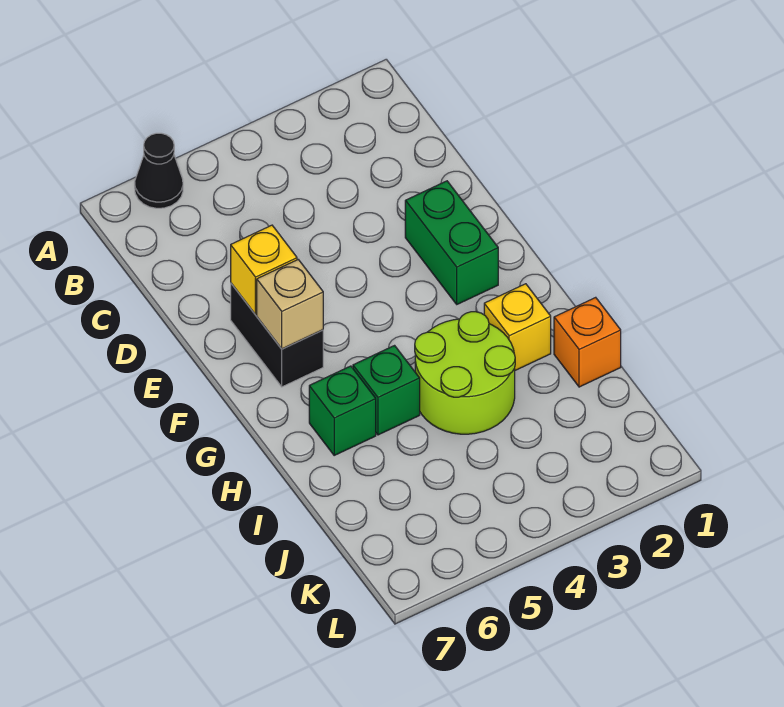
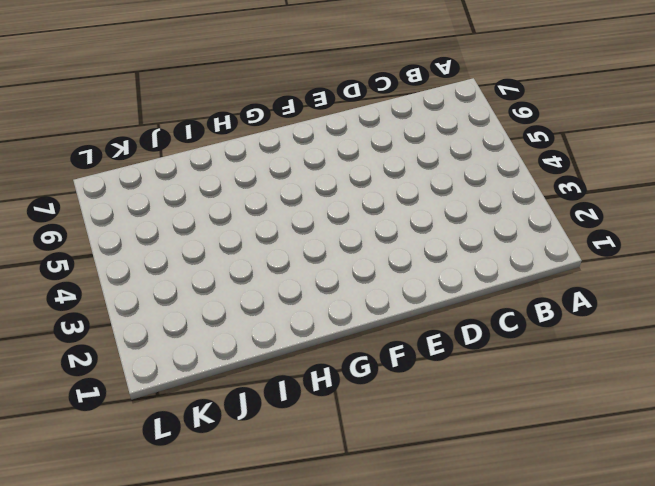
none -> black cone A6 level 1
none -> green brick E2:F2 level 1

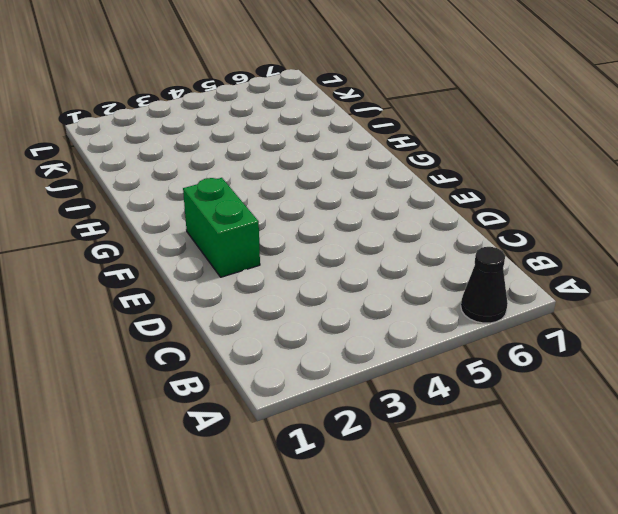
none -> black brick E6:F6 level 1
none -> yellow brick H2 level 1

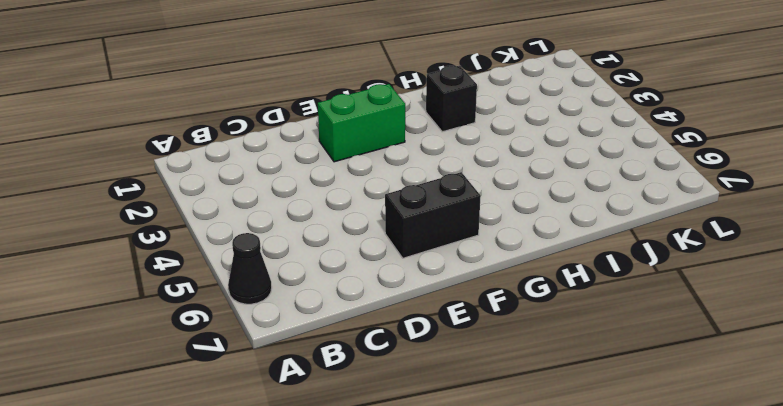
black brick H2 level 1 -> yellow brick H2 level 1
none -> lime round brick H3:I4 level 1
none -> green brick H5 level 1

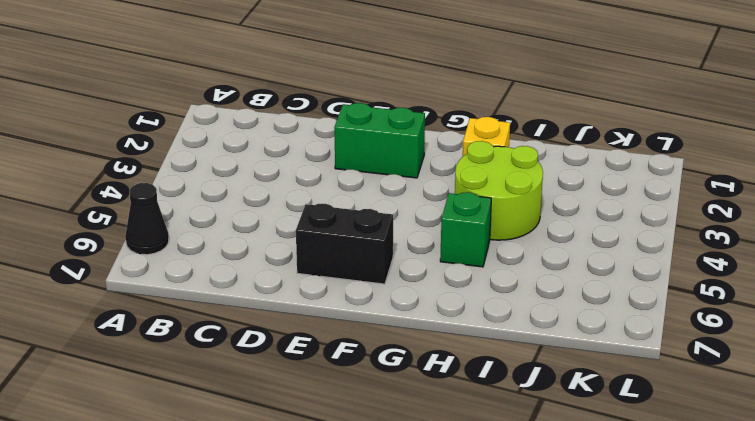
none -> green brick H6 level 1
none -> orange brick I1 level 1

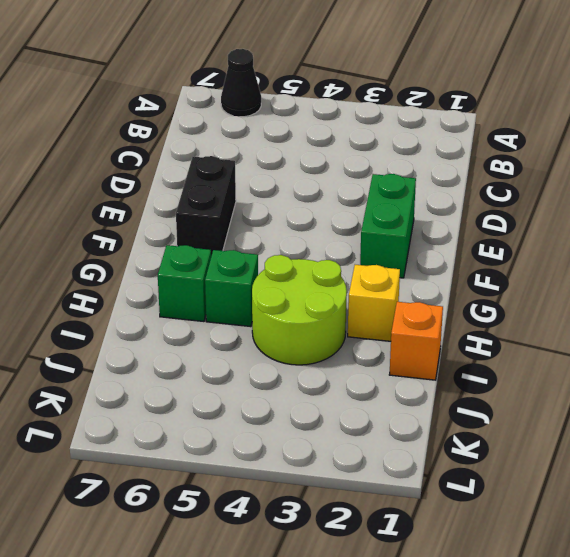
none -> yellow brick E6 level 2
none -> tan brick F6 level 2

